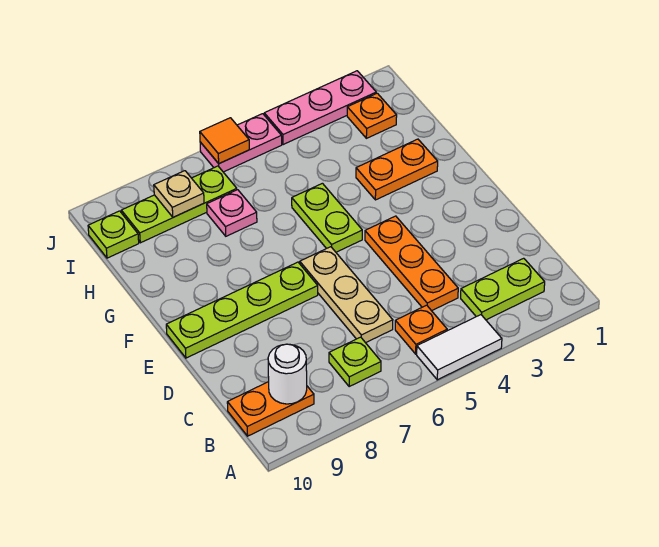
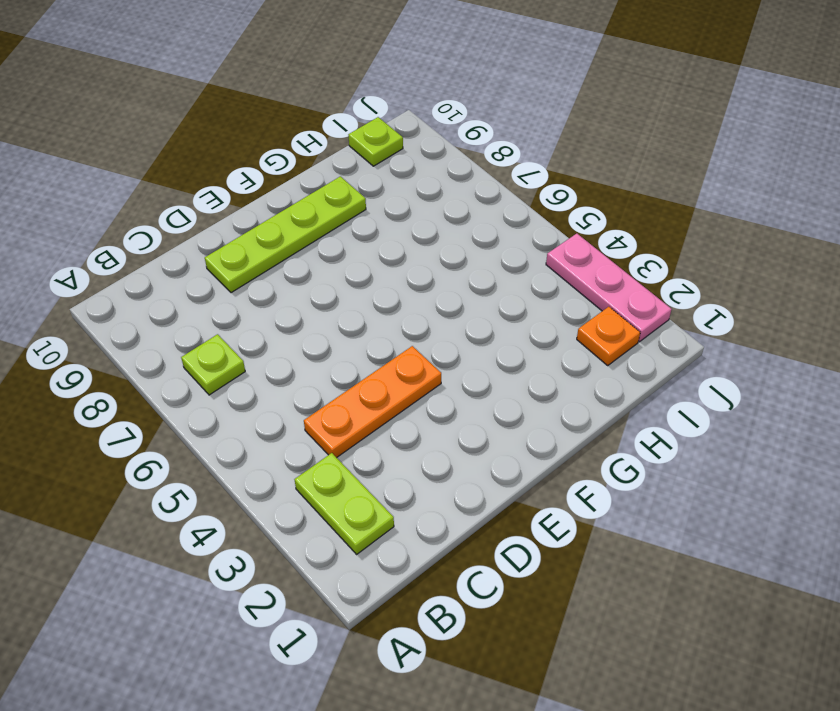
lime plate D9:G9 level 1 -> lime plate E7:E10 level 1
none -> white tile A4:A5 level 1
none -> orange plate B5 level 1
none -> orange plate B9:B10 level 1

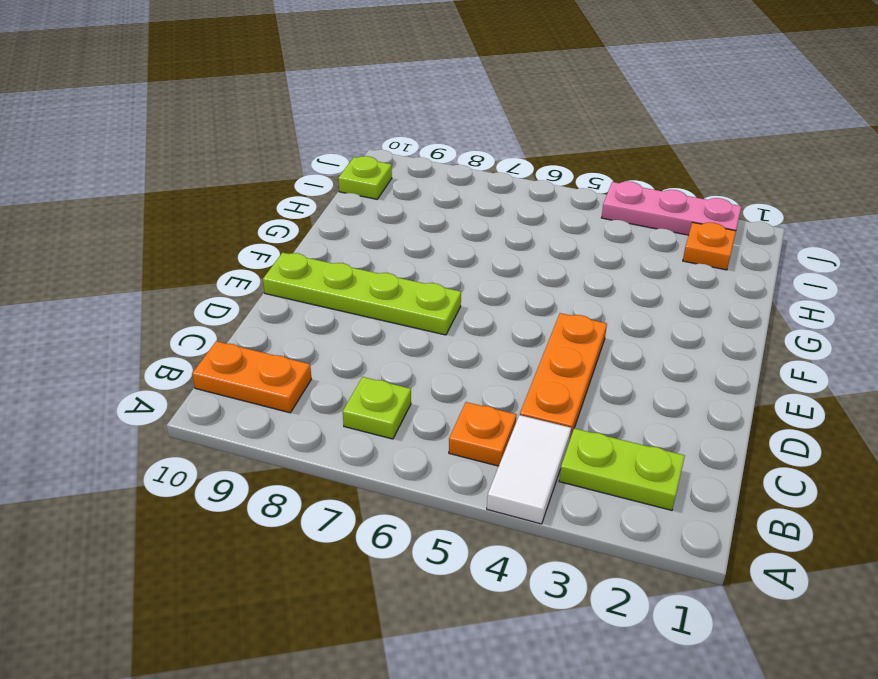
white tile A4:B4 level 1 -> white tile A4:A5 level 1
none -> tan plate C6:E6 level 1
none -> lime plate F5:G5 level 1
none -> orange plate G2:G3 level 1

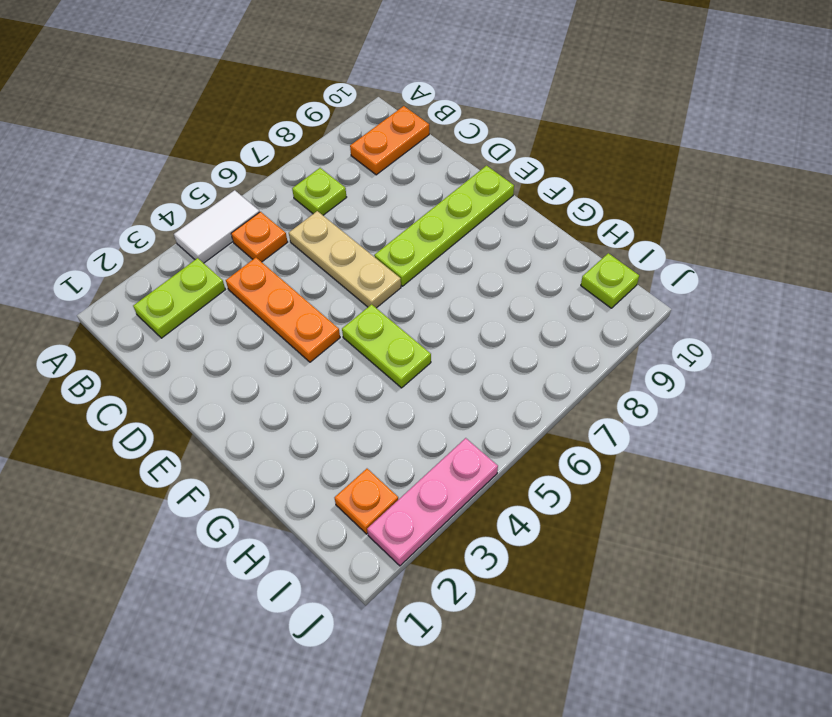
none -> orange plate G2:G3 level 1
none -> pink plate H7 level 1
none -> lime plate I7:I9 level 1

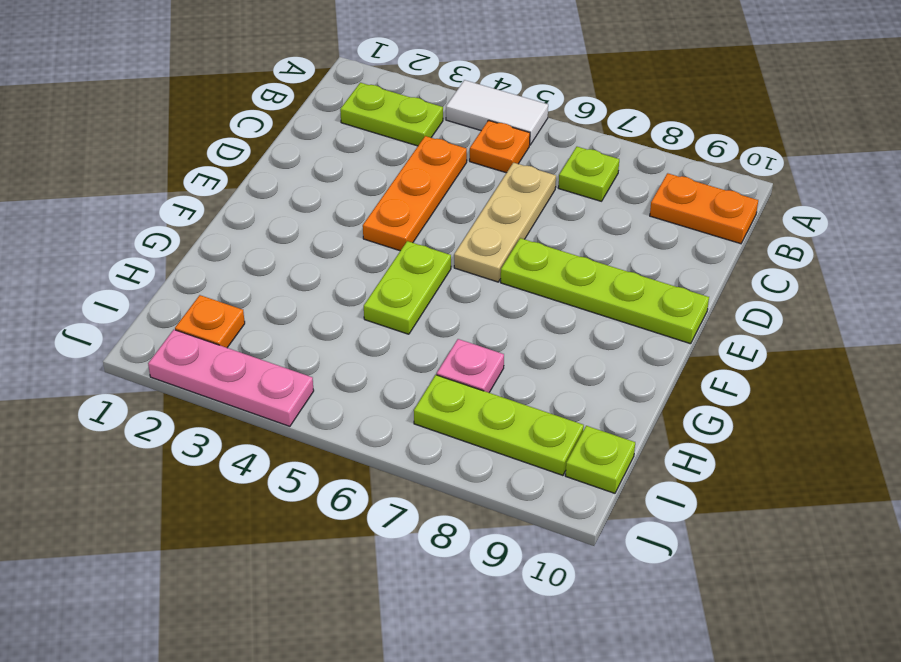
none -> orange plate G2:G3 level 1
none -> pink plate J5:J6 level 1
none -> white round brick B9 level 2

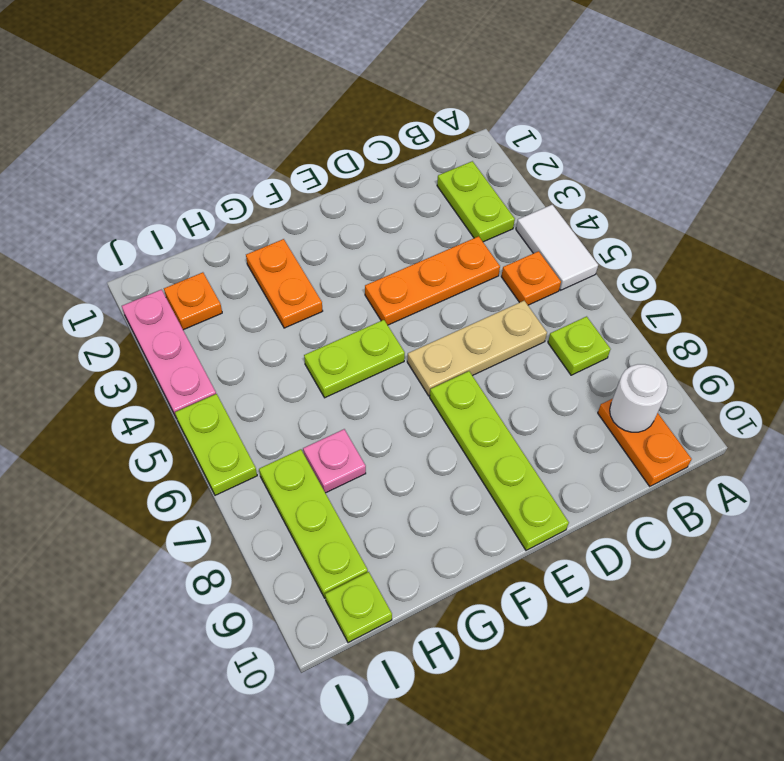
lime plate J5:J6 level 1 -> pink plate J5:J6 level 1
none -> tan plate I8 level 2
none -> orange tile J6 level 2

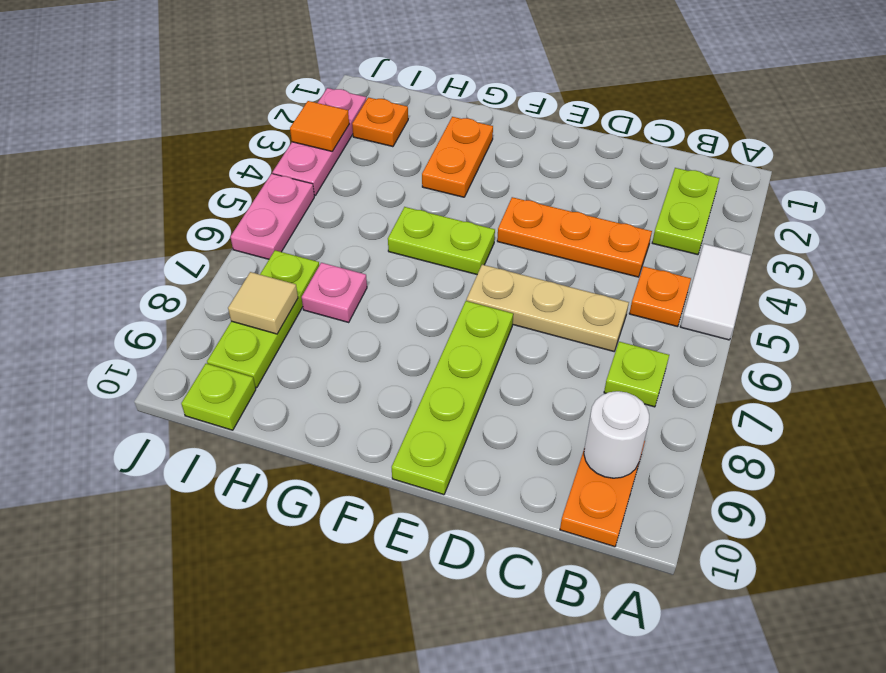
tan tile I8 level 2 -> tan plate I8 level 2
orange tile J3 level 2 -> orange tile J6 level 2

